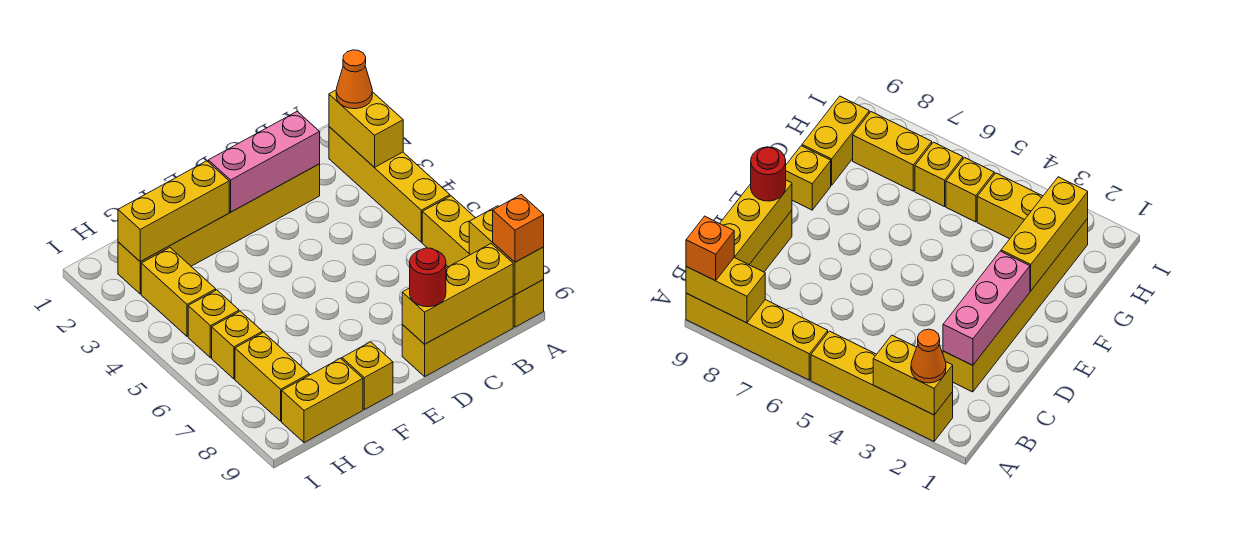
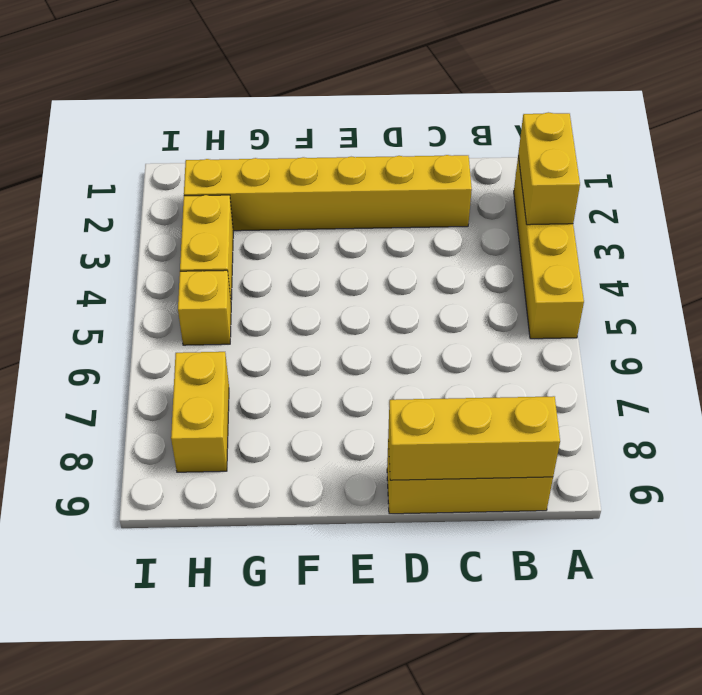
none -> yellow brick A6:A9 level 1
none -> yellow brick F9 level 1
none -> yellow brick G9:H9 level 1

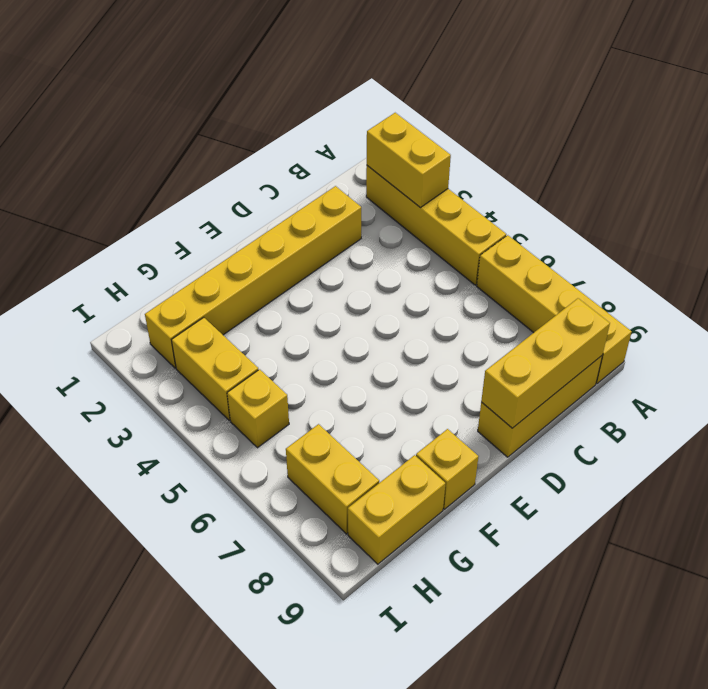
none -> yellow brick H6 level 1
none -> yellow brick A8:A9 level 2
none -> pink brick C2:E2 level 2

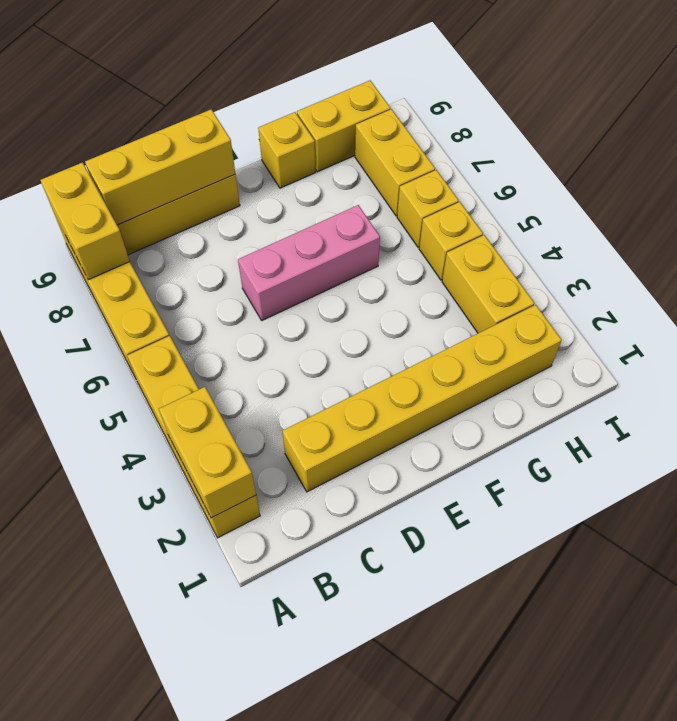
pink brick D6:F6 level 1 -> pink brick C2:E2 level 2
none -> yellow brick F2:H2 level 2
none -> orange cone A2 level 3
none -> orange brick A9 level 3

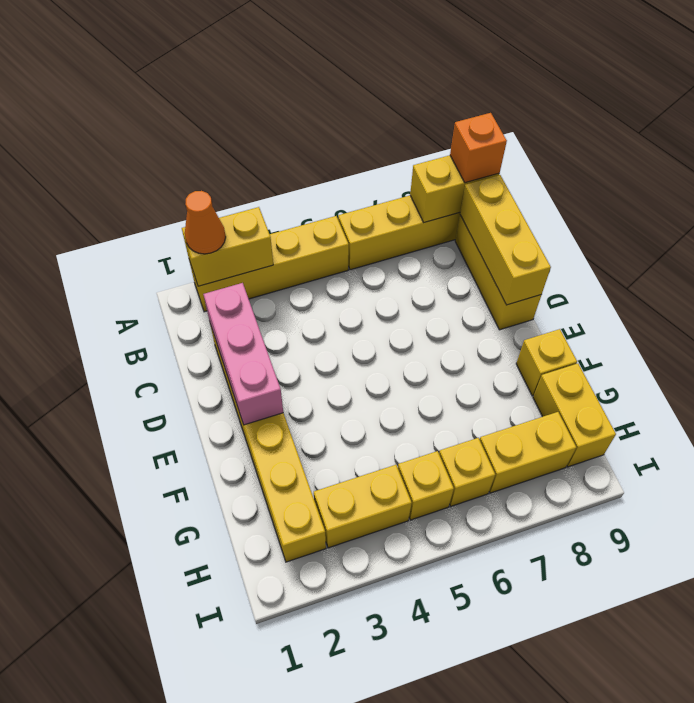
none -> yellow brick F2:H2 level 2
none -> red round brick D9 level 3

